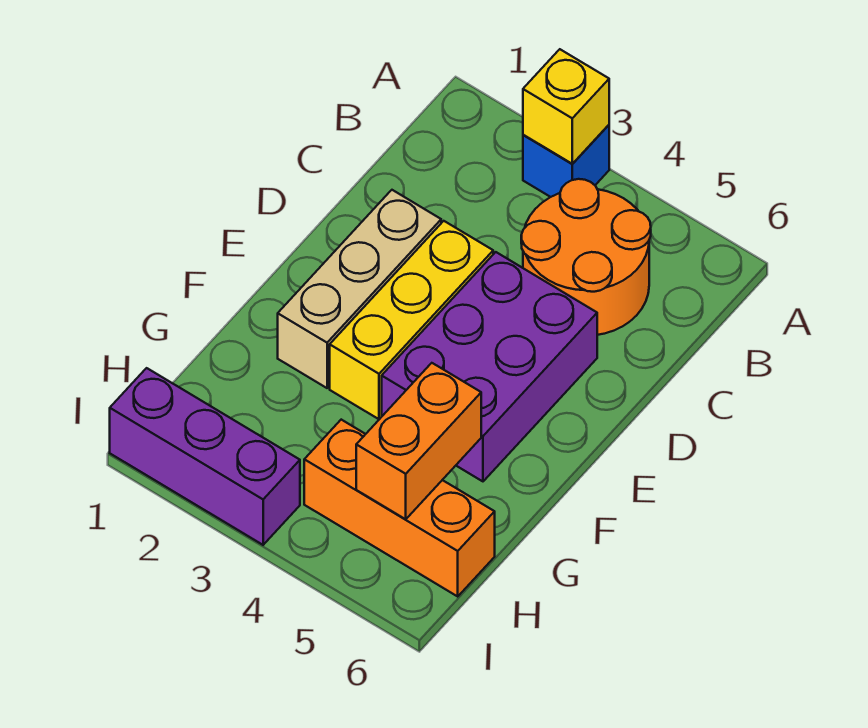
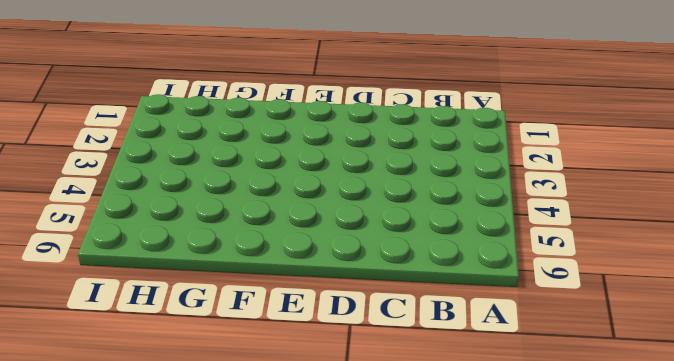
none -> blue brick A3 level 1
none -> orange round brick B4:C5 level 1

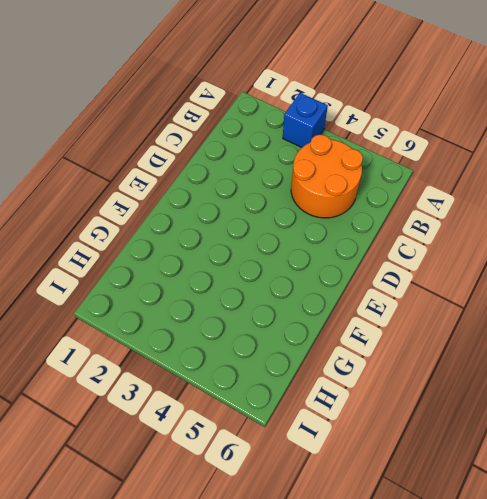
none -> tan brick D2:F2 level 1
none -> yellow brick D3:F3 level 1

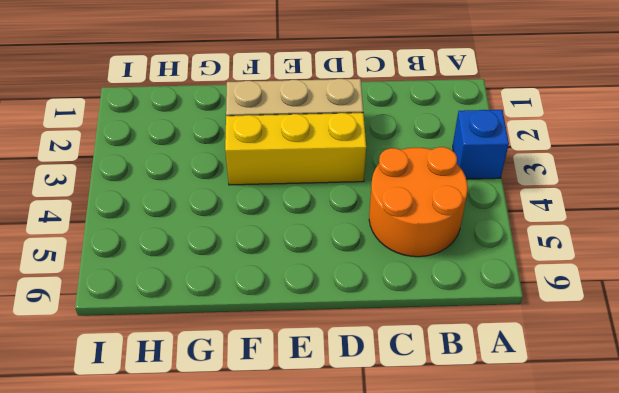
none -> purple brick D4:F5 level 1
none -> orange brick H4:H6 level 1

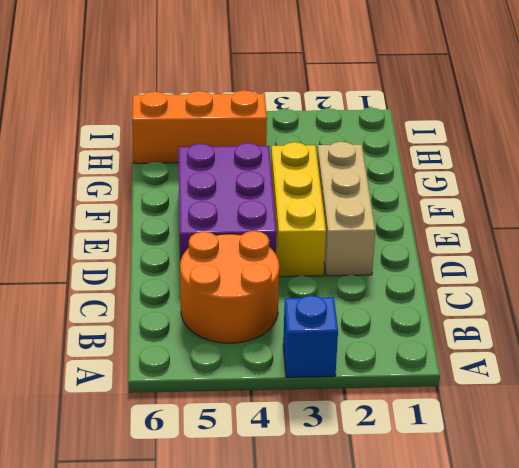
none -> purple brick I1:I3 level 1
none -> yellow brick A3 level 2

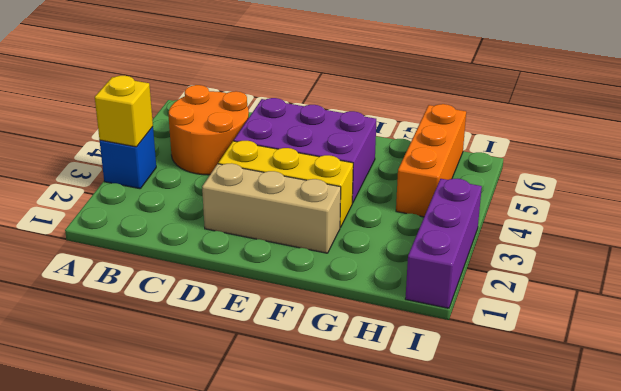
none -> orange brick G5:H5 level 2

